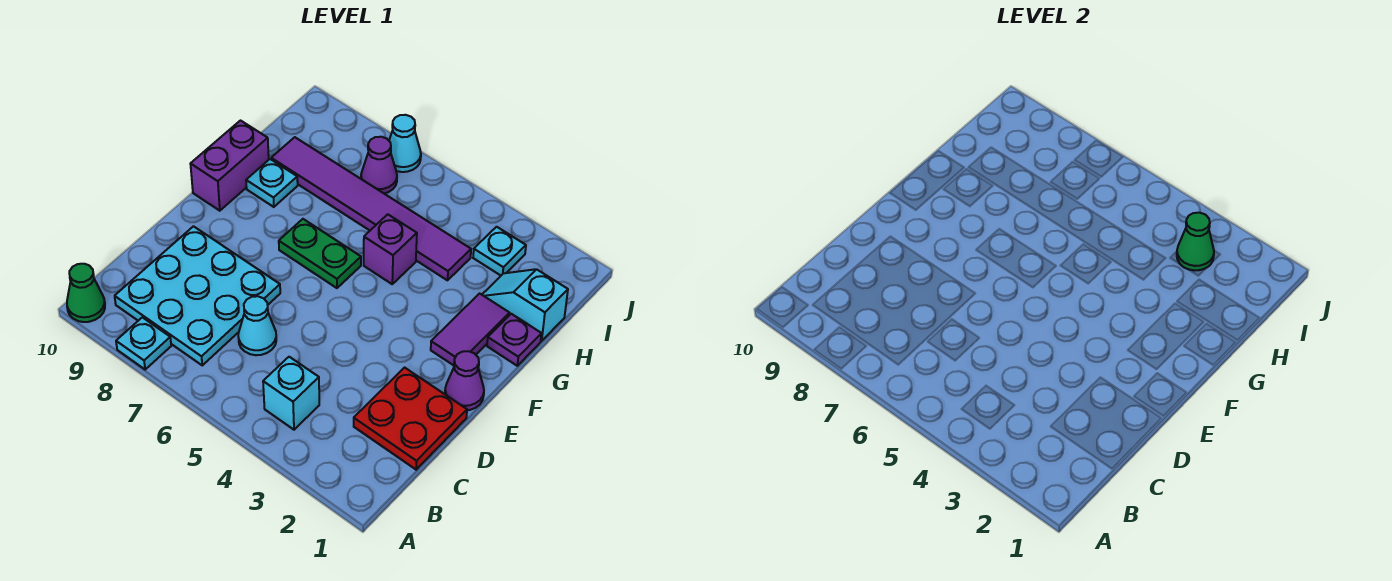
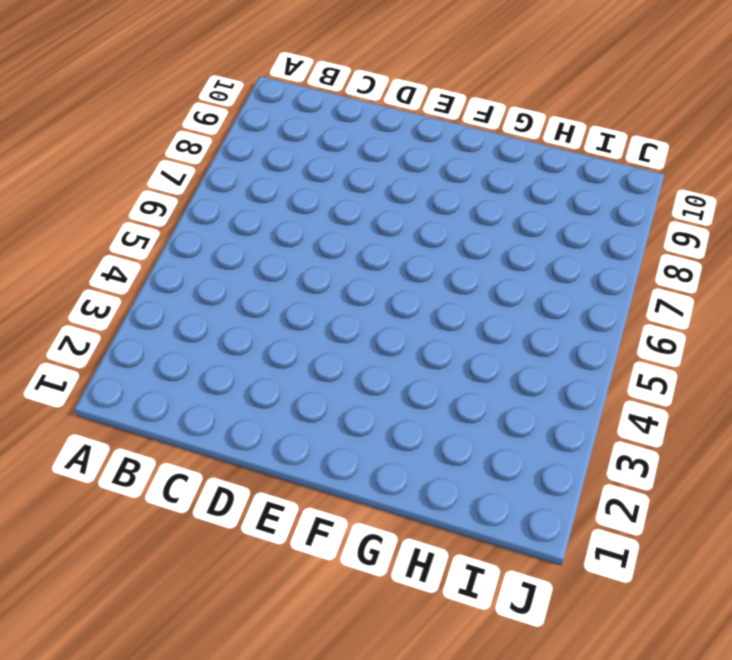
none -> cyan plate A8 level 1
none -> green cone A10 level 1
none -> cyan brick B4 level 1

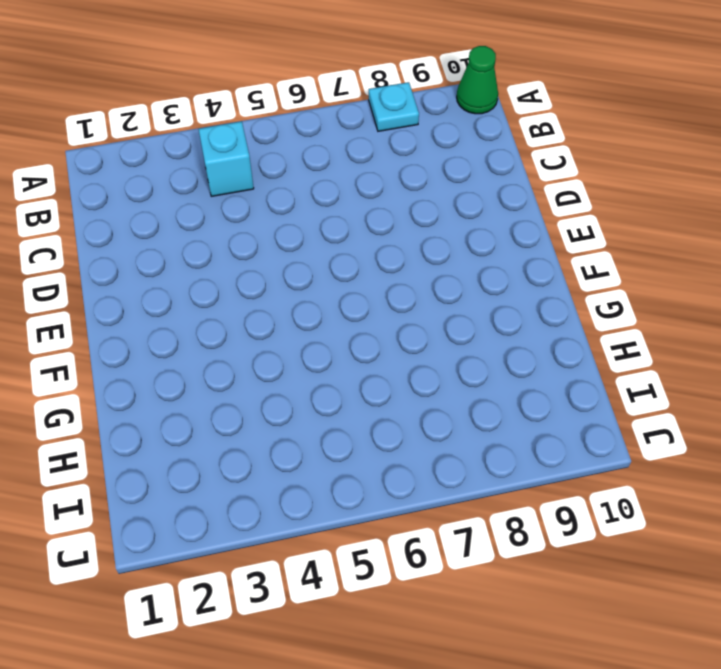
none -> cyan plate B7:D9 level 1
none -> red plate C1:D2 level 1
none -> cyan cone C6 level 1

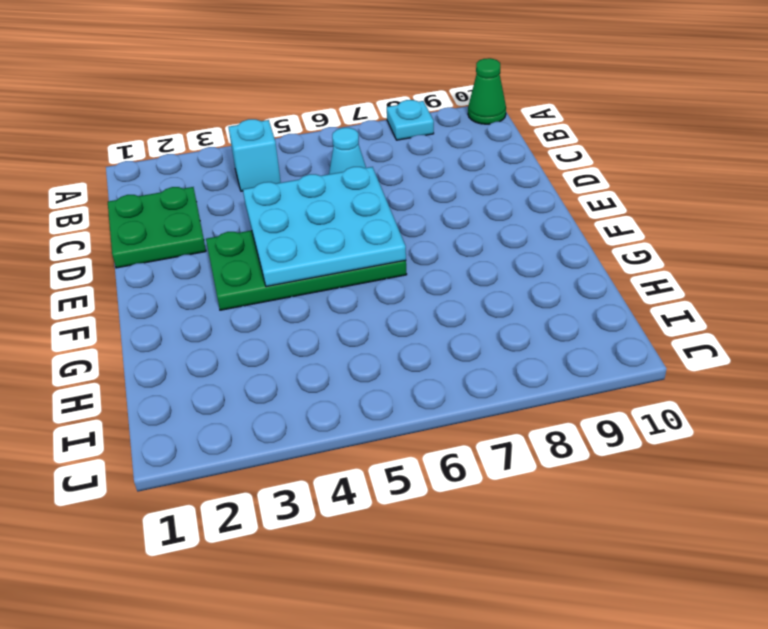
green plate C1:D2 level 1 -> red plate C1:D2 level 1
cyan plate D4:F6 level 2 -> cyan plate B7:D9 level 1
green plate E3:F6 level 1 -> green plate F6:F7 level 1
none -> purple cone E1 level 1
none -> purple tile F2:G2 level 1
none -> purple brick F10:G10 level 1

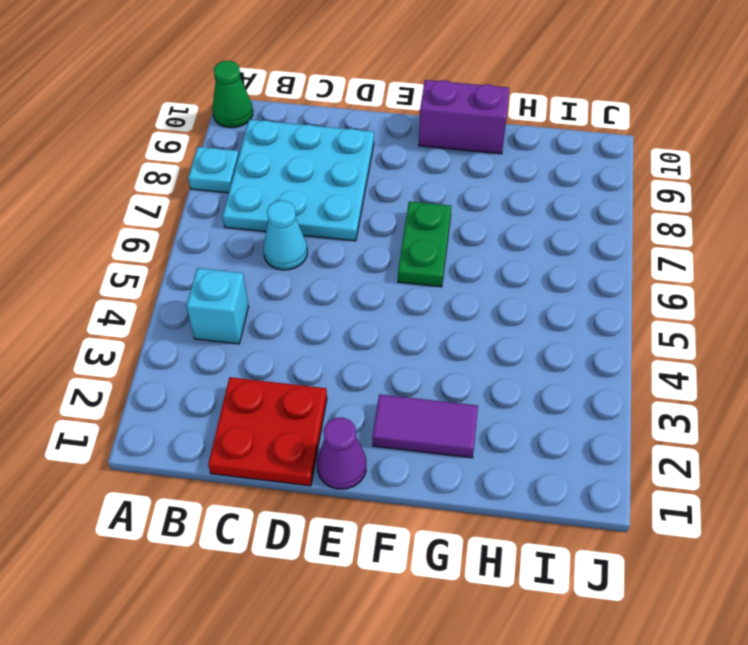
none -> purple plate G1 level 1
none -> purple brick G5 level 1
none -> cyan plate G9 level 1

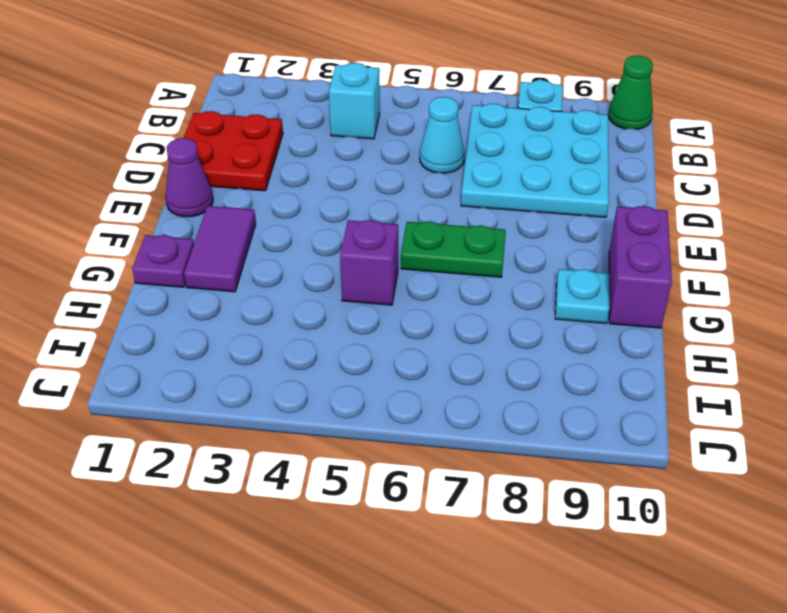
none -> cyan slope H1:H2 level 1 top 1
none -> purple tile H4:H9 level 1
none -> cyan plate I3 level 1

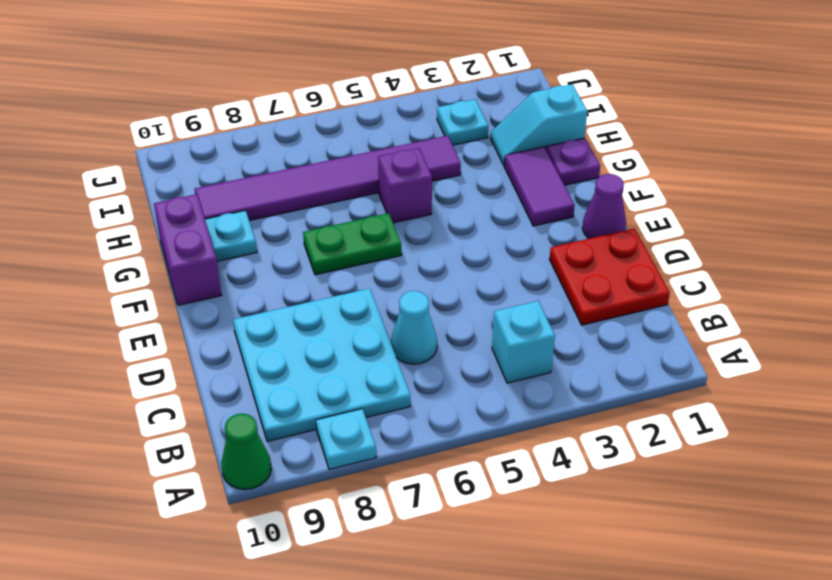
none -> purple cone I7 level 1
none -> cyan cone J7 level 1
none -> green cone I3 level 2

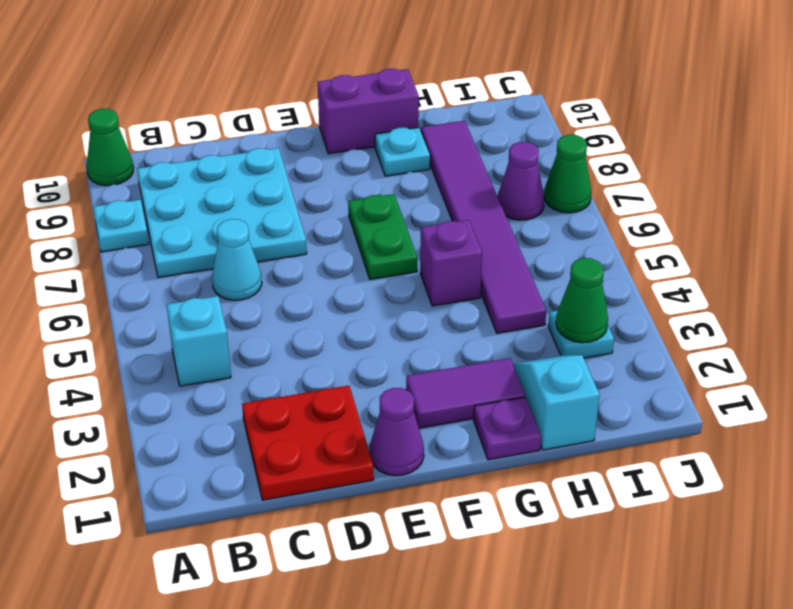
green cone J7 level 1 -> cyan cone J7 level 1

